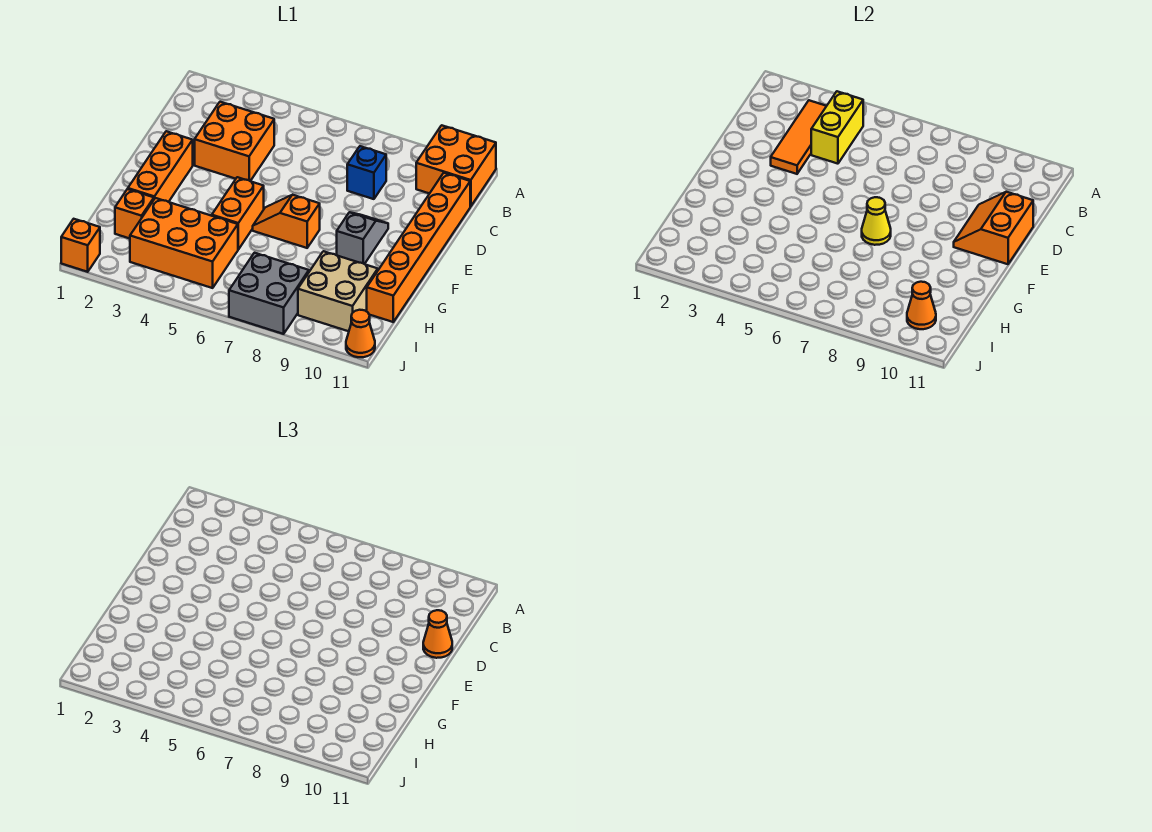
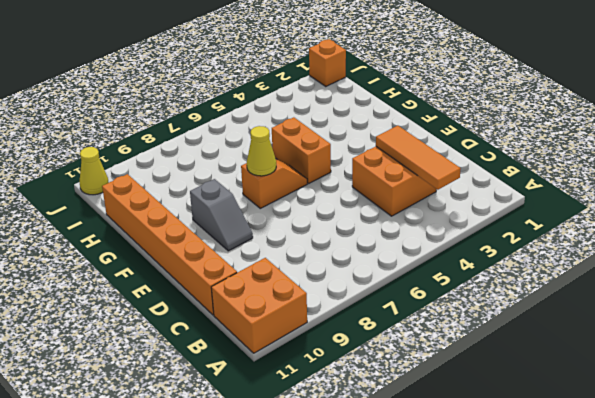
yellow cone J11 level 1 -> orange cone J11 level 1
none -> blue brick C8 level 1
none -> orange brick E2:G2 level 1
none -> orange brick H2 level 1

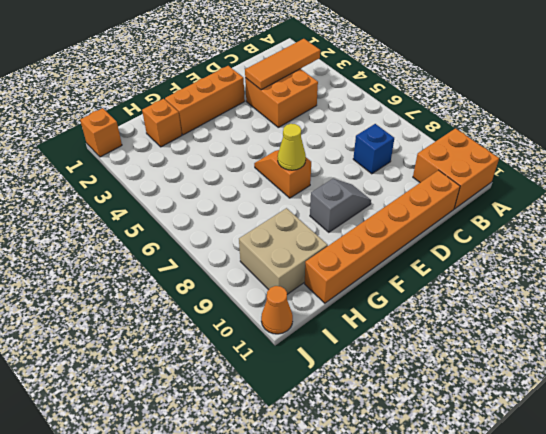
none -> orange brick F5:G5 level 1
none -> orange brick H3:I5 level 1
none -> grey brick I7:J8 level 1

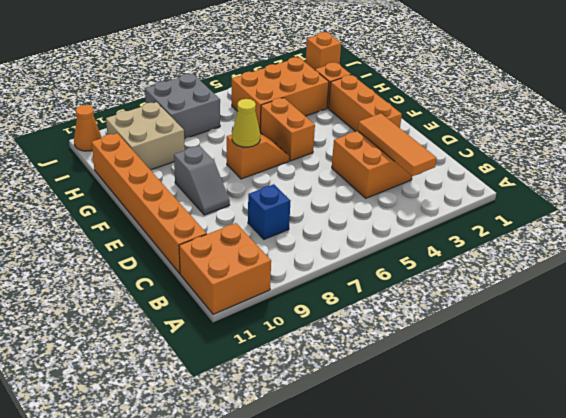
none -> yellow brick B4:C4 level 2
none -> orange slope D10:E11 level 2 top 11
none -> orange cone I10 level 2

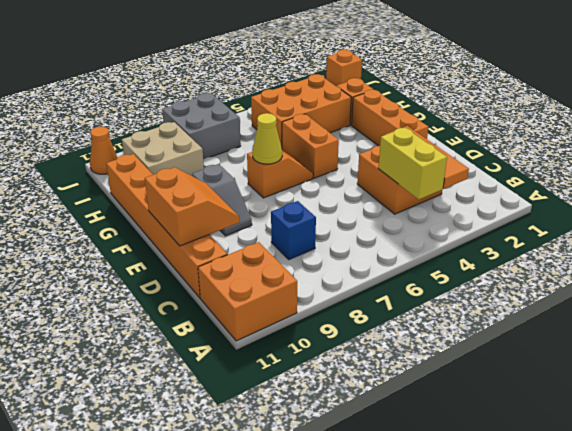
none -> orange cone I10 level 2
none -> orange cone D11 level 3

